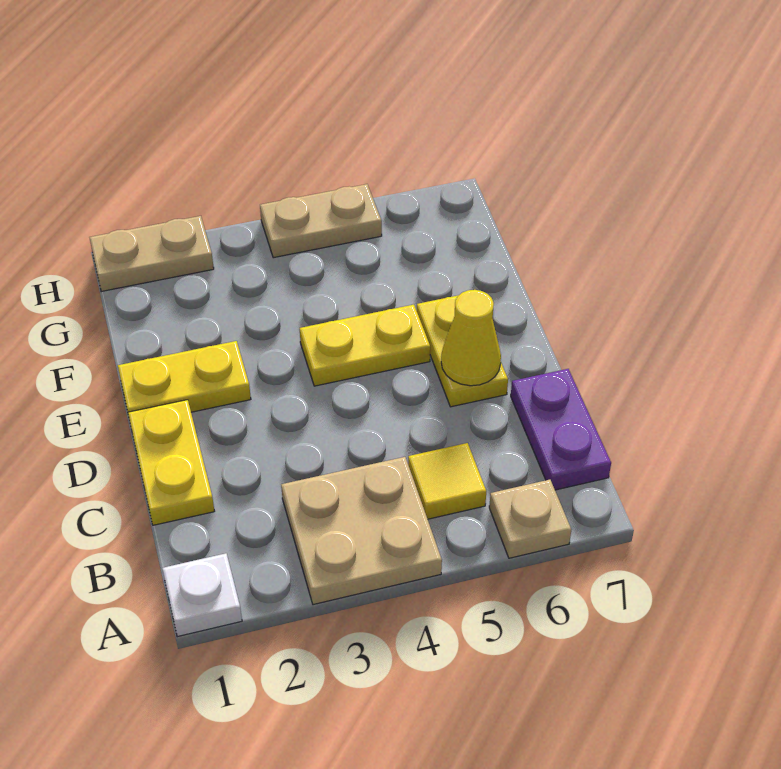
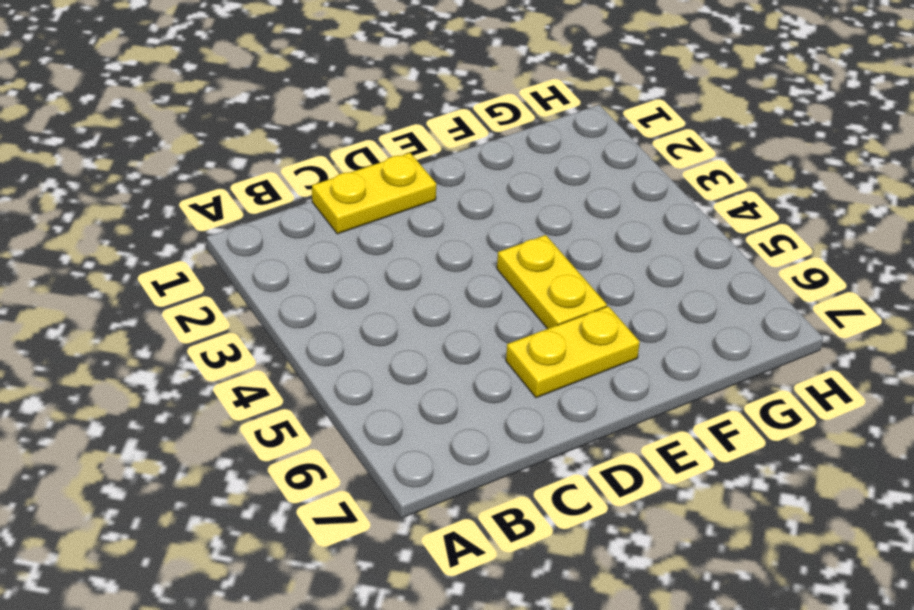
none -> white plate A1 level 1
none -> tan plate A3:B4 level 1
none -> tan plate A6 level 1

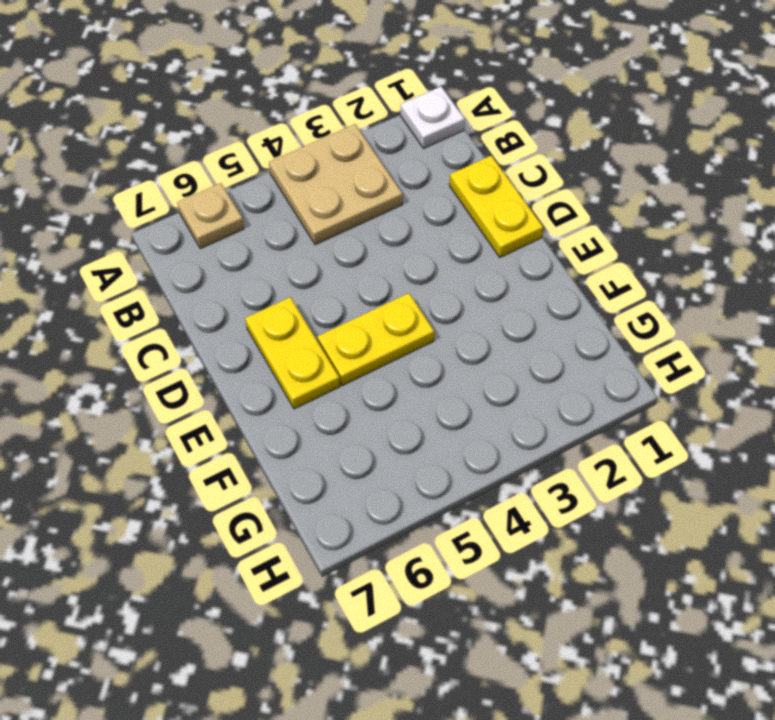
none -> yellow tile B5 level 1
none -> purple plate B7:C7 level 1
none -> yellow plate E1:E2 level 1

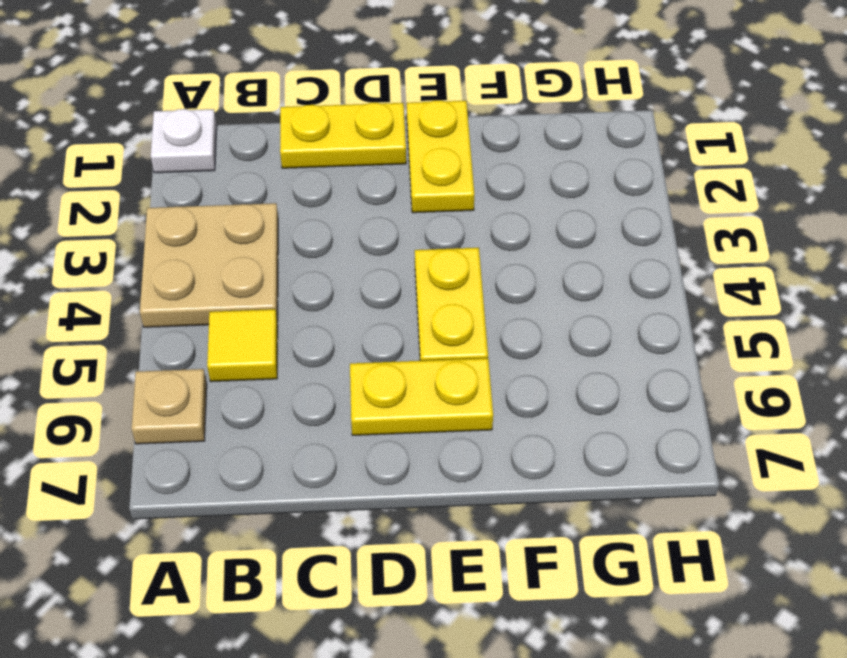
none -> purple plate B7:C7 level 1
none -> tan plate H1:H2 level 1
none -> tan plate H4:H5 level 1

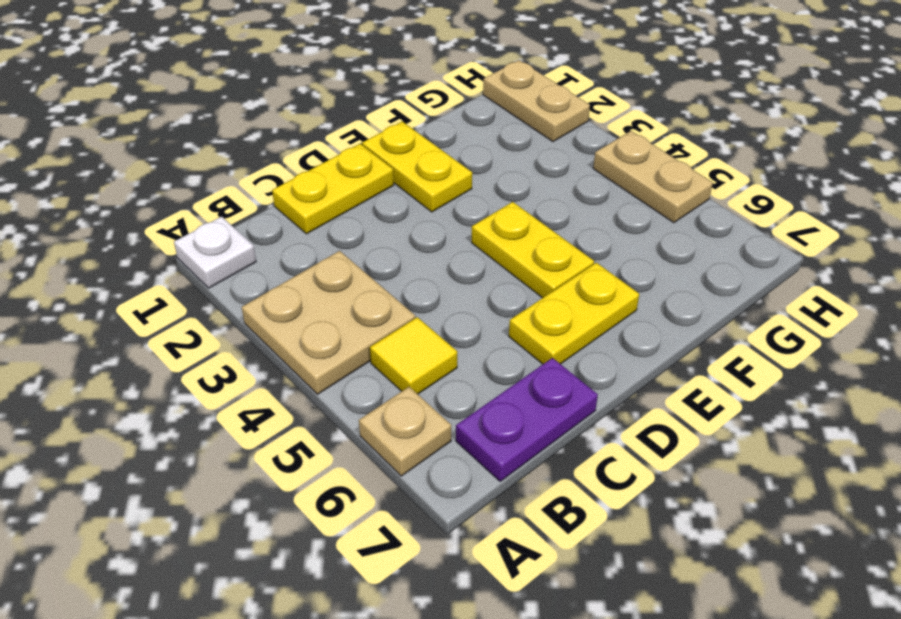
none -> yellow cone D6 level 2

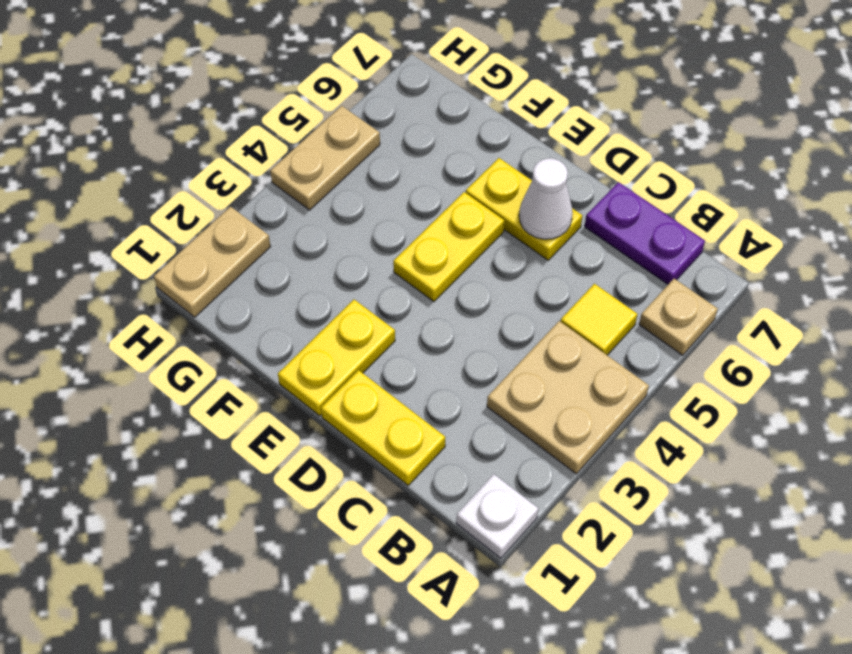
white cone D6 level 2 -> yellow cone D6 level 2

